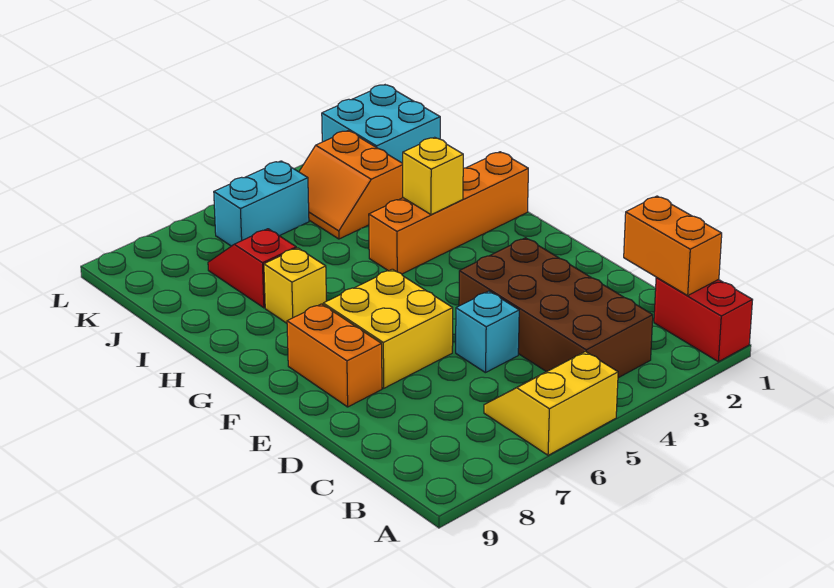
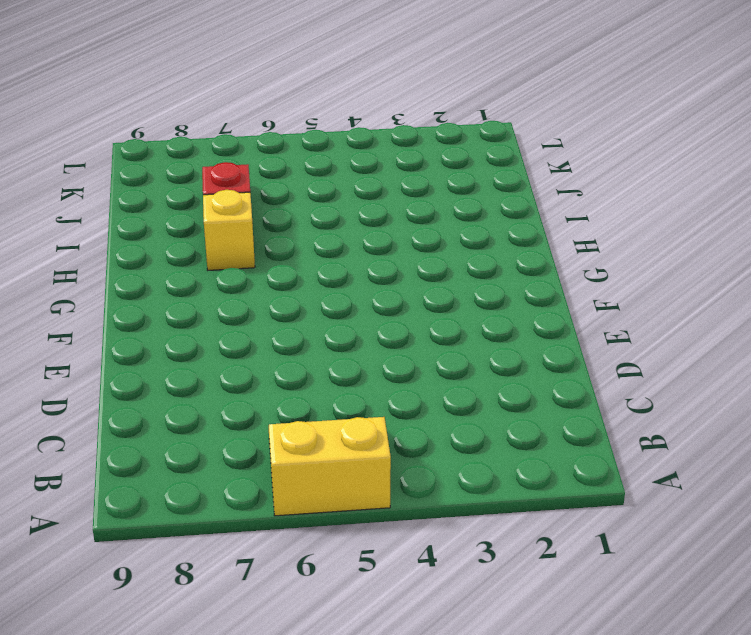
none -> red brick A1:B1 level 1
none -> brown brick B3:E4 level 1
none -> cyan brick D5 level 1

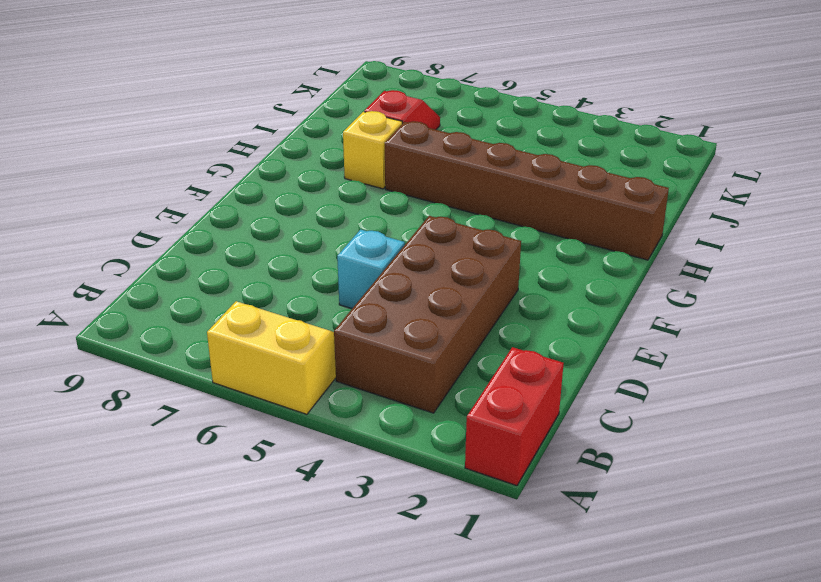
brown brick H1:H6 level 1 -> orange brick H1:H4 level 1
none -> yellow brick E6:F7 level 1
none -> orange brick E8:F8 level 1
none -> orange slope J3:K4 level 1 top 3

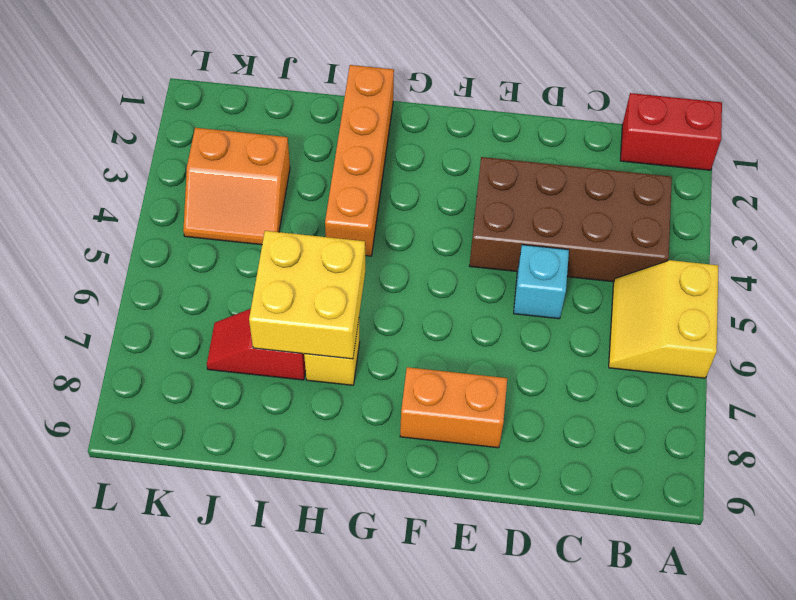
yellow brick H6:I7 level 2 -> yellow brick E6:F7 level 1
none -> cyan brick K1:L2 level 1
none -> cyan brick K5:K6 level 1
none -> orange brick B1:C1 level 2

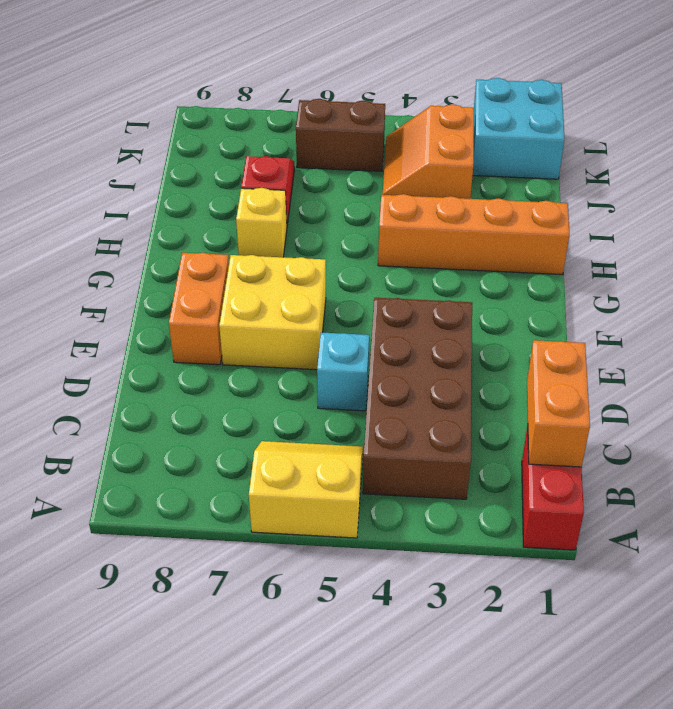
brown brick K5:K6 level 1 -> cyan brick K5:K6 level 1
none -> yellow brick H3 level 2

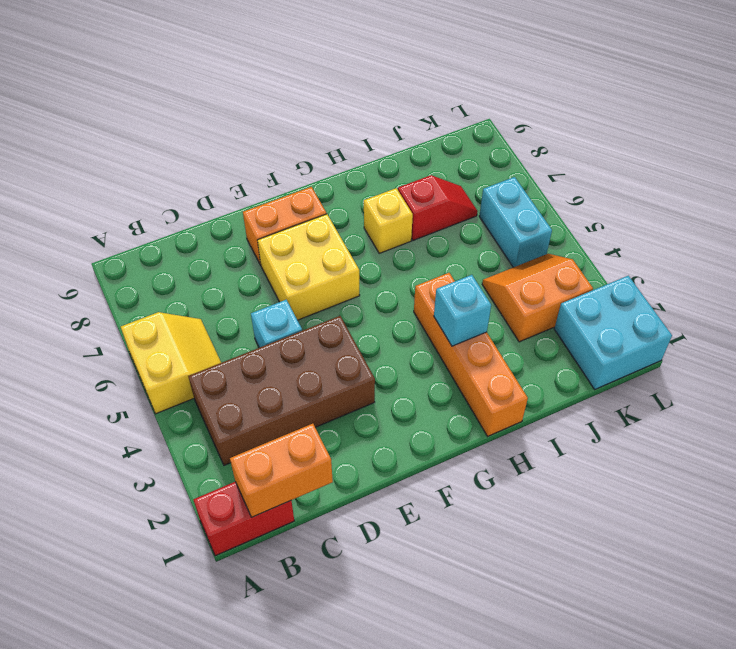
cyan brick H3 level 2 -> yellow brick H3 level 2

